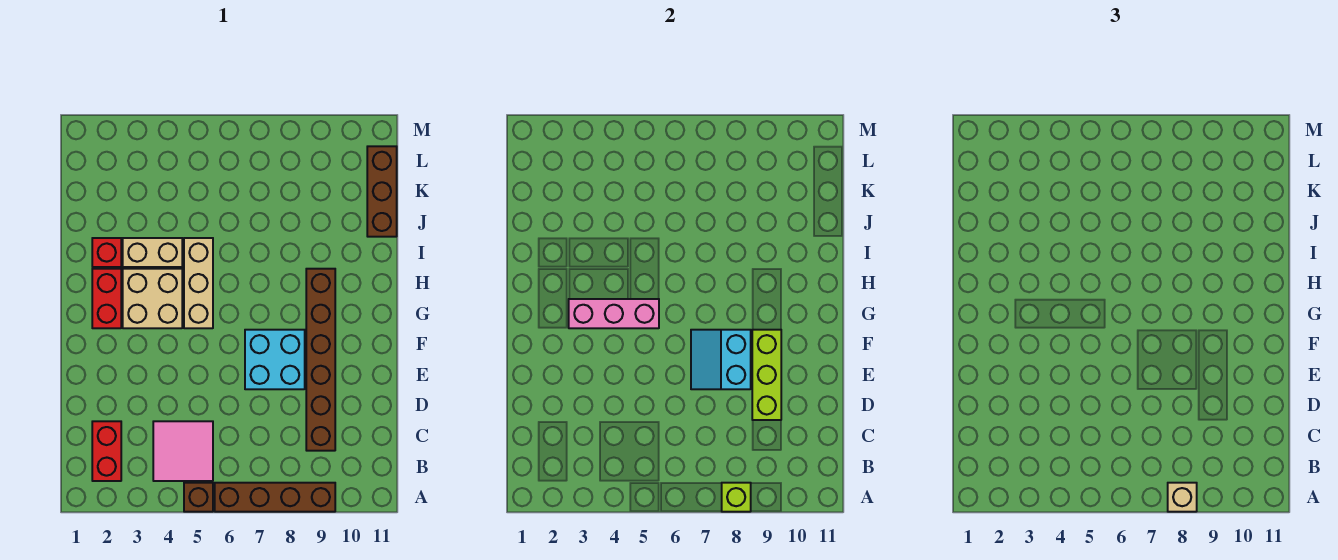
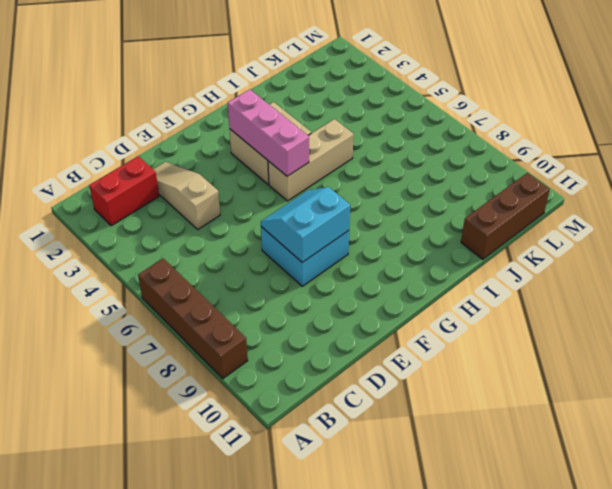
tan slope D2:D4 level 1 top 4 -> none
none -> brown brick A5 level 1
none -> pink tile B4:C5 level 1
none -> brown brick C9:H9 level 1

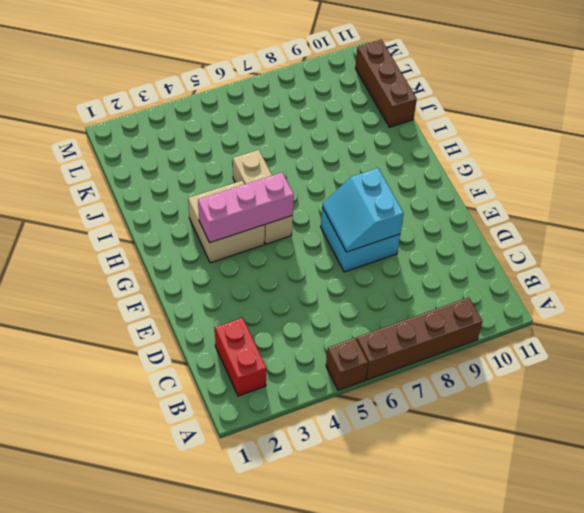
none -> pink tile B4:C5 level 1
none -> brown brick C9:H9 level 1
none -> red brick G2:H2 level 1

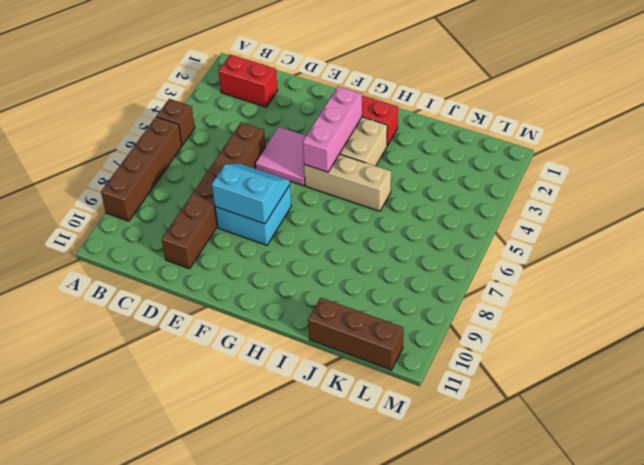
brown brick D5:D10 level 1 -> brown brick C9:H9 level 1
pink tile E4:F5 level 1 -> pink tile B4:C5 level 1
none -> red brick I2 level 1
none -> tan brick I3:I4 level 1
none -> lime brick A8 level 2

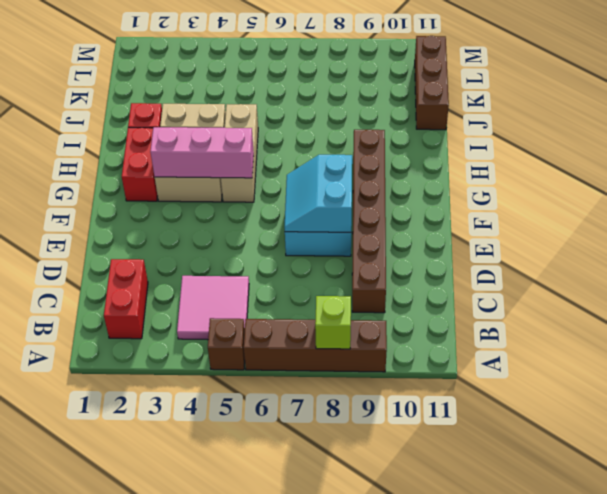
none -> lime brick D9:F9 level 2
none -> tan brick A8 level 3

